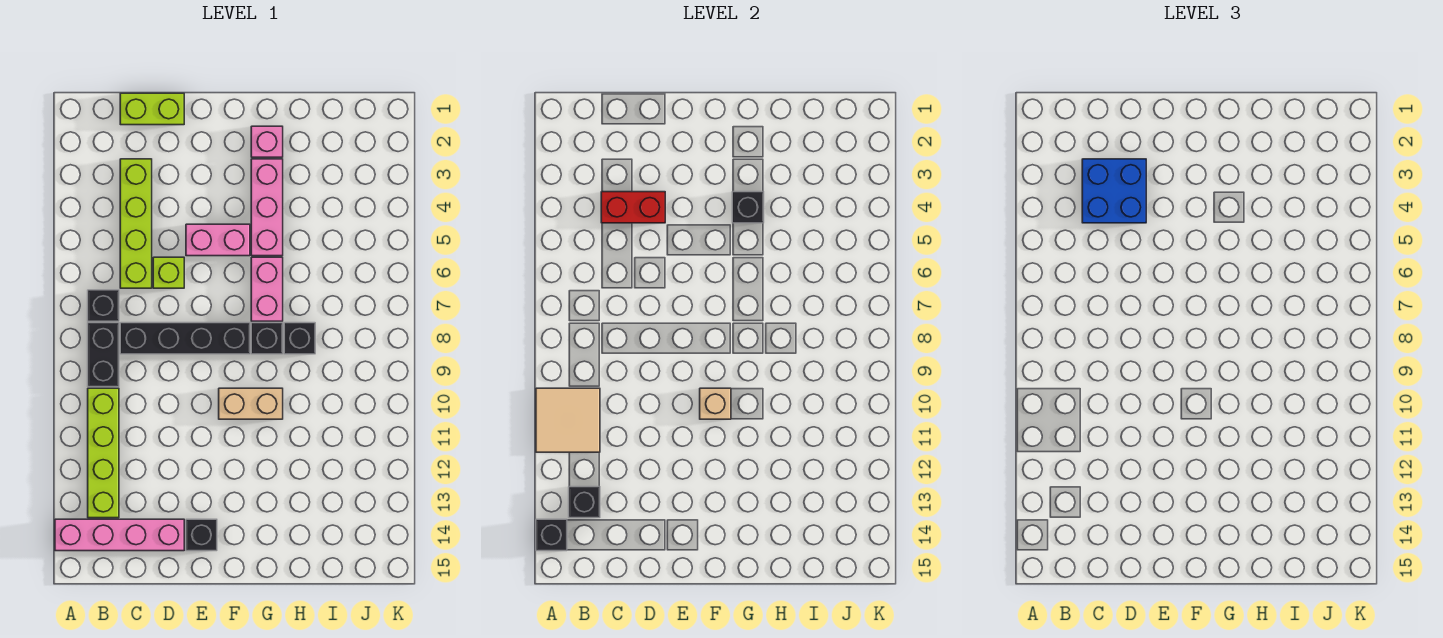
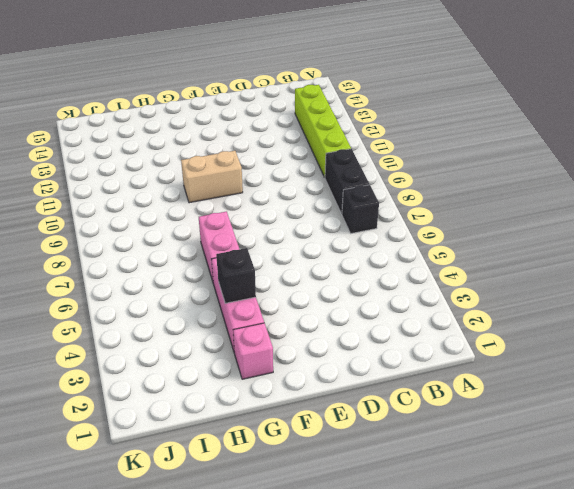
none -> pink brick A14:D14 level 1
none -> lime brick C1:D1 level 1
none -> lime brick C3:C6 level 1

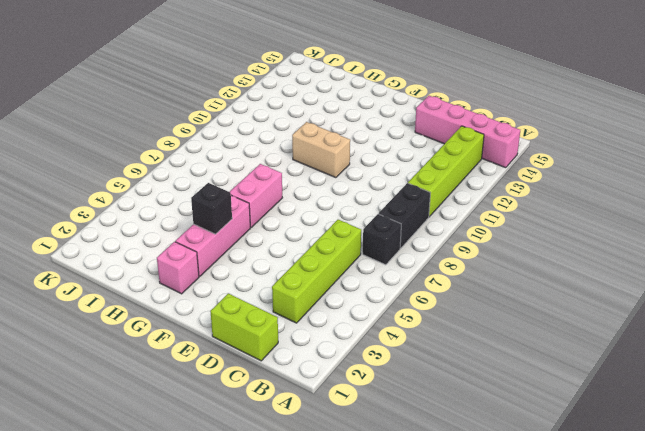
none -> black brick C8:F8 level 1
none -> lime brick D6 level 1
none -> pink brick E5:F5 level 1

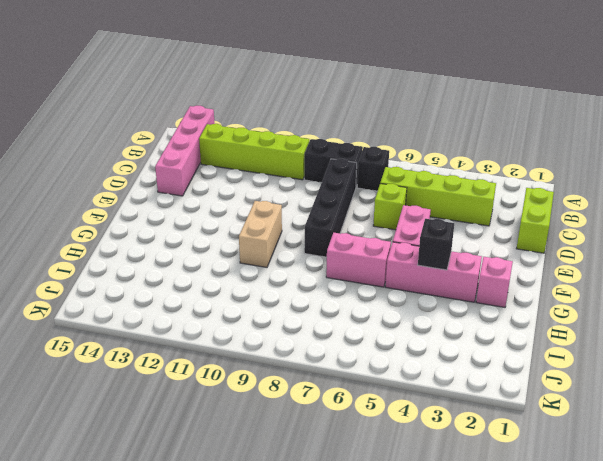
none -> black brick E14 level 1
none -> black brick G8 level 1
none -> black brick H8 level 1

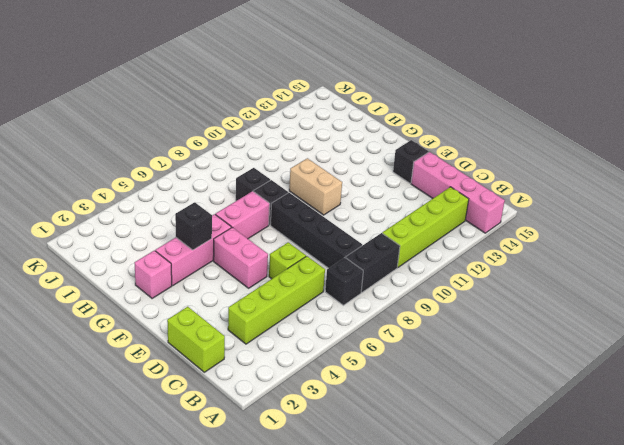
none -> tan tile A10:B11 level 2
none -> black brick A14 level 2
none -> black brick B13 level 2

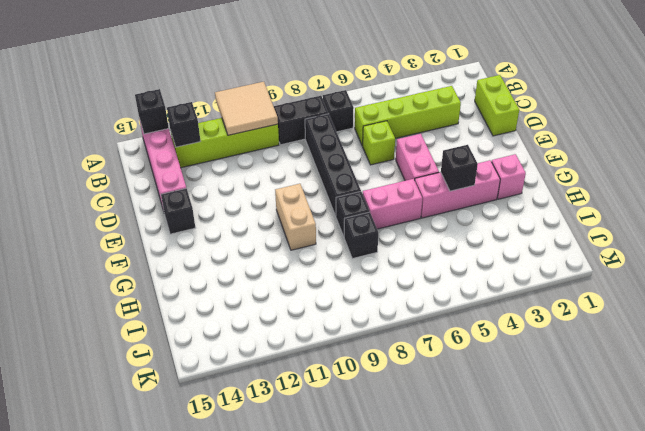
none -> red brick C4:D4 level 2
none -> tan brick F10 level 2
none -> blue brick C3:D4 level 3

